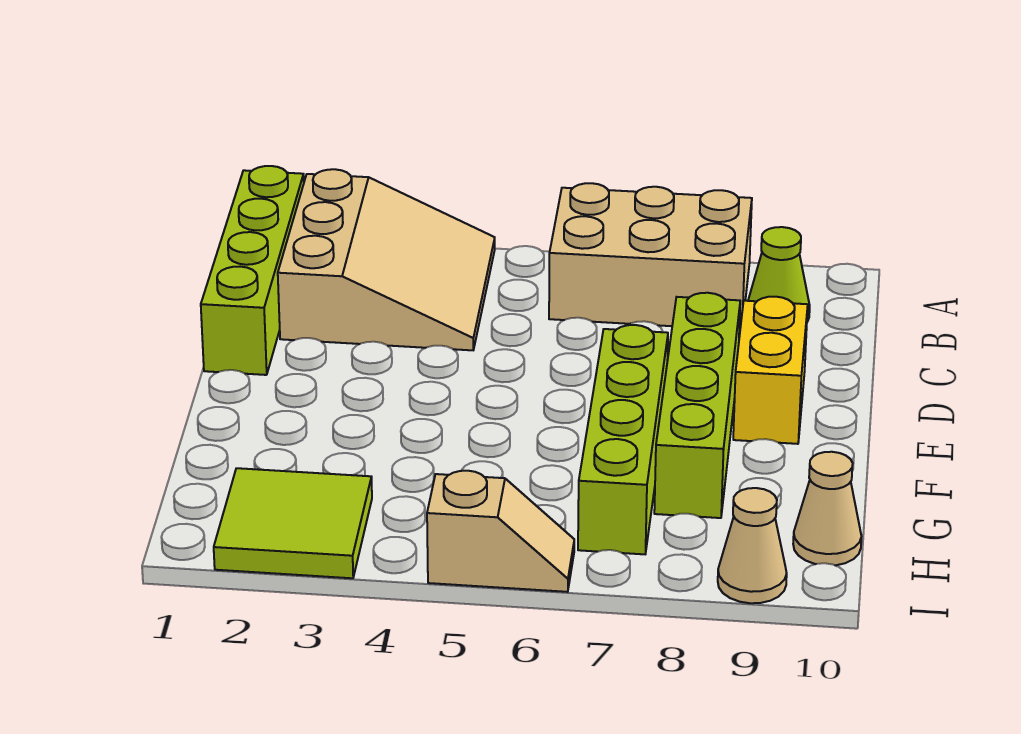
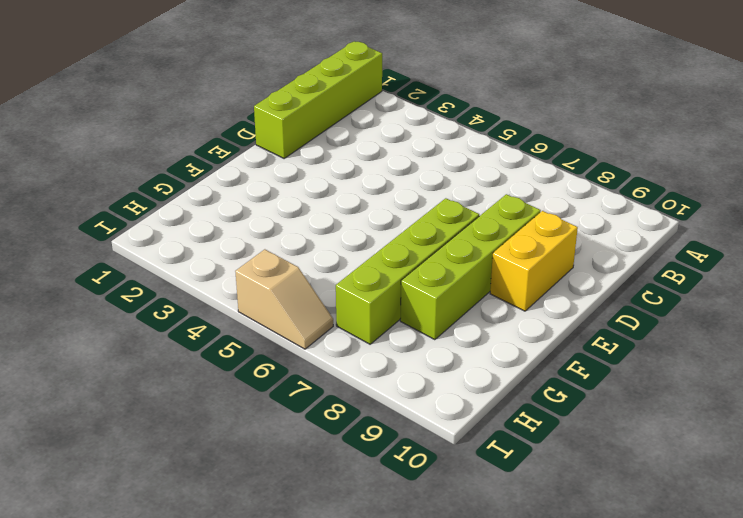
none -> tan slope A2:C4 level 1 top 2
none -> tan brick A6:B8 level 1

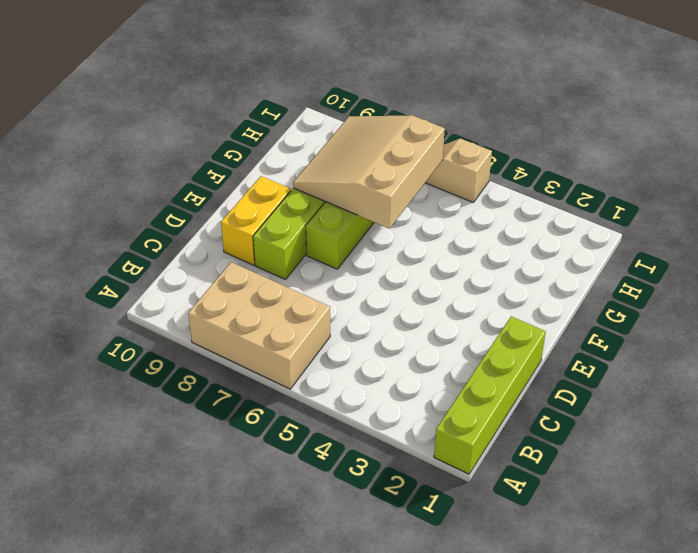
tan slope F6:H8 level 2 top 6 -> tan slope A2:C4 level 1 top 2
none -> lime cone B9 level 1
none -> lime tile H2:I3 level 1

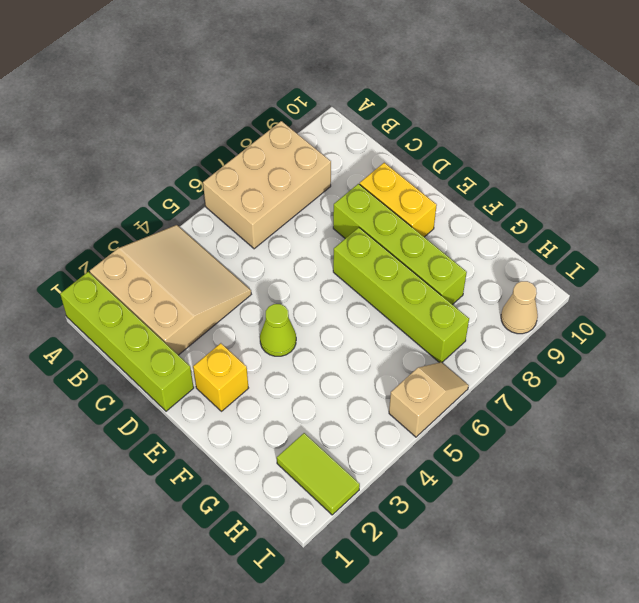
yellow brick E2 level 1 -> none
lime cone E4 level 1 -> lime cone B9 level 1
lime tile H2:I2 level 1 -> lime tile H2:I3 level 1
none -> tan cone H10 level 1

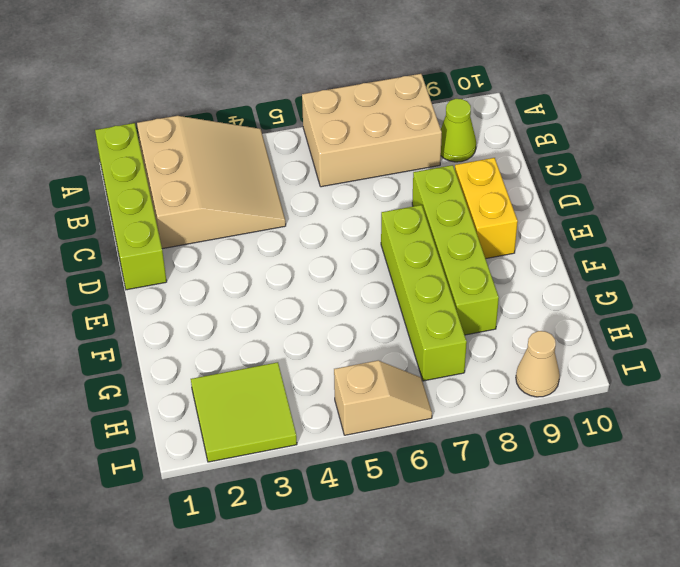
none -> tan cone H10 level 1

